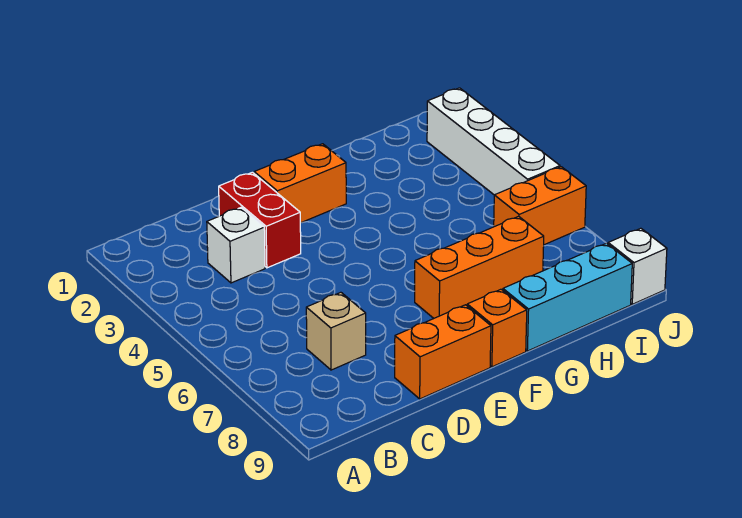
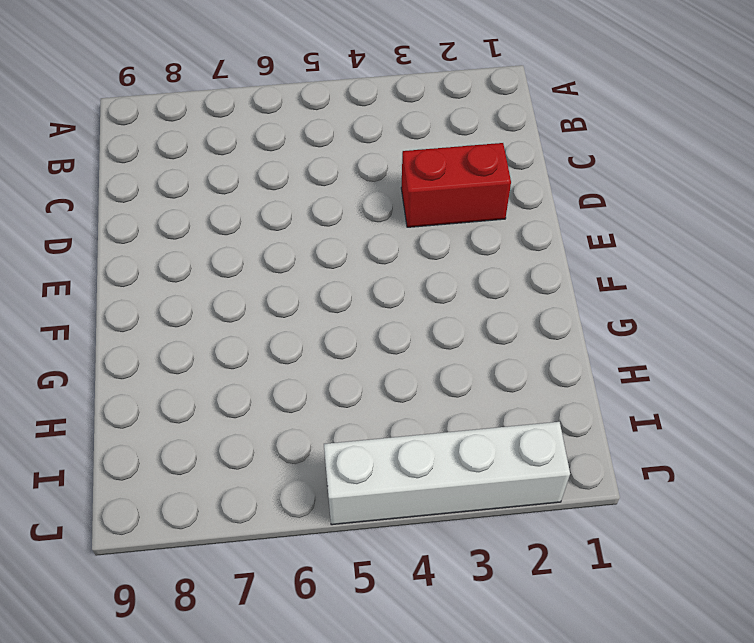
none -> white brick C3 level 1
none -> tan brick C7 level 1

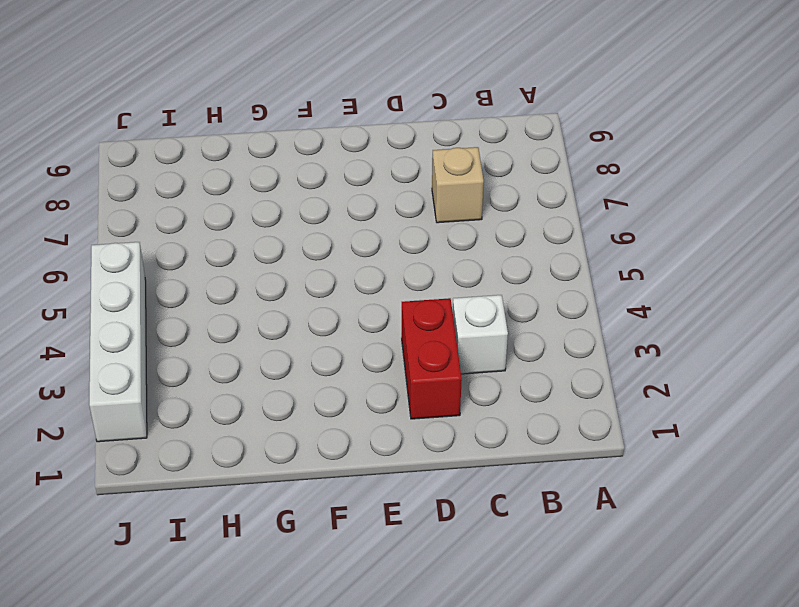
none -> orange brick D9:E9 level 1
none -> orange brick E2:F2 level 1

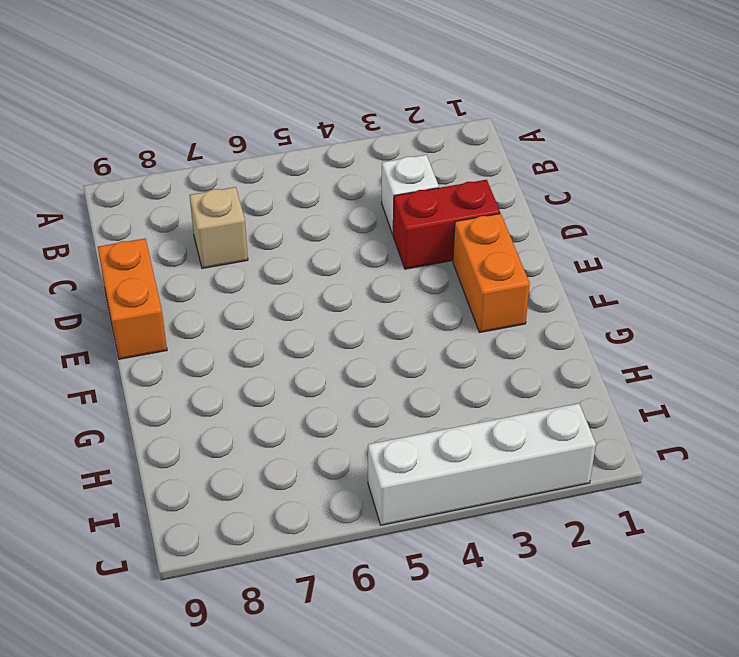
none -> orange brick F7:H7 level 1
none -> orange brick F9 level 1

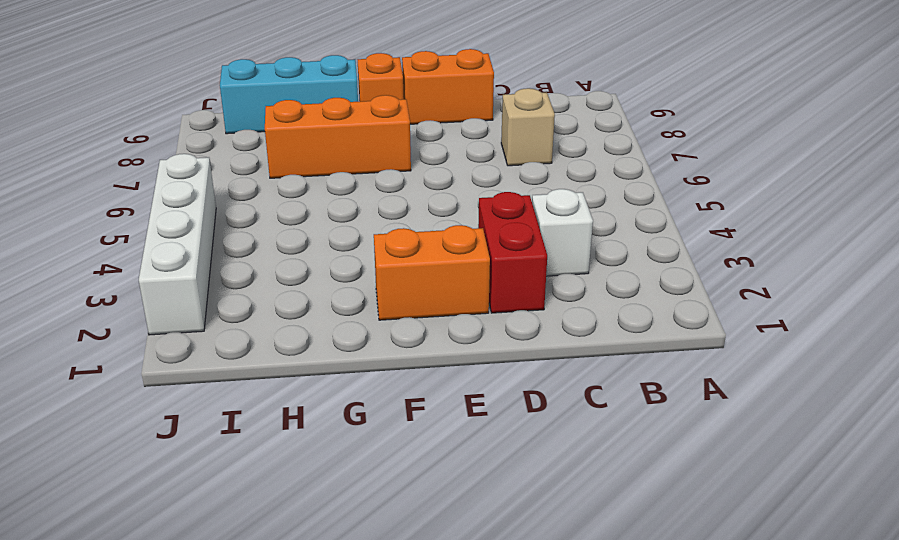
none -> orange brick I6:J6 level 1
none -> white brick J9 level 1

